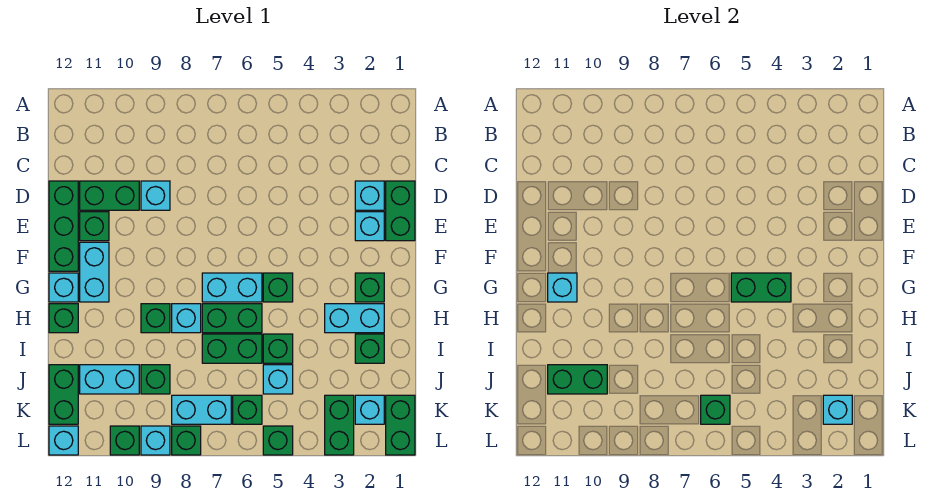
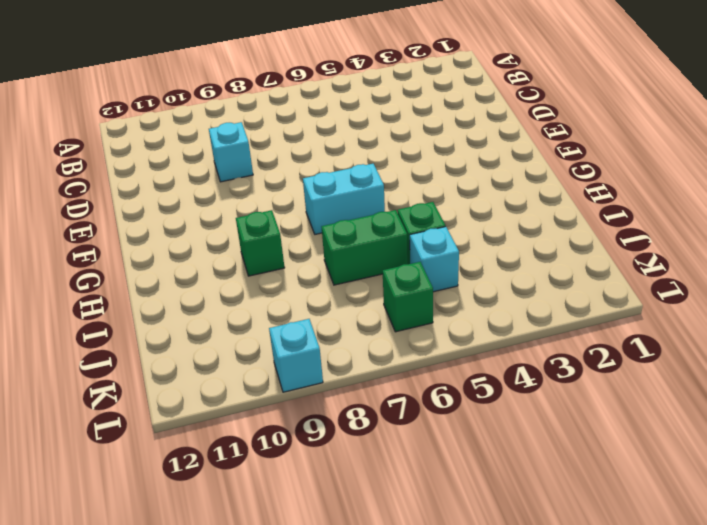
none -> green brick D1:E1 level 1
none -> cyan brick D2 level 1
none -> green brick D10:D11 level 1
none -> green brick D12:F12 level 1

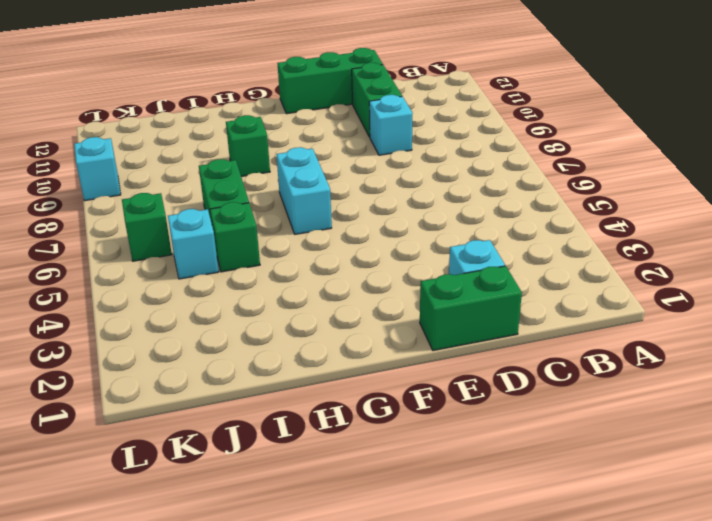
none -> cyan brick E2 level 1
none -> green brick E11 level 1
none -> cyan brick F11:G11 level 1
none -> green brick G2 level 1

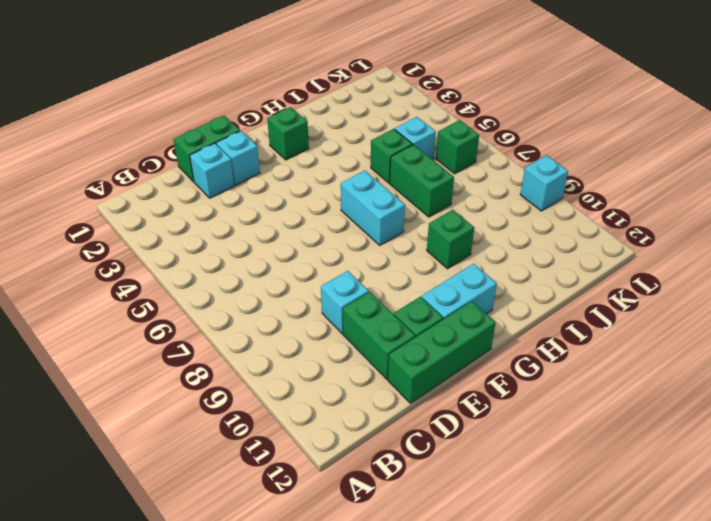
none -> green brick G5 level 1
none -> cyan brick G12 level 1
none -> cyan brick H2:H3 level 1
none -> green brick H6:H7 level 1

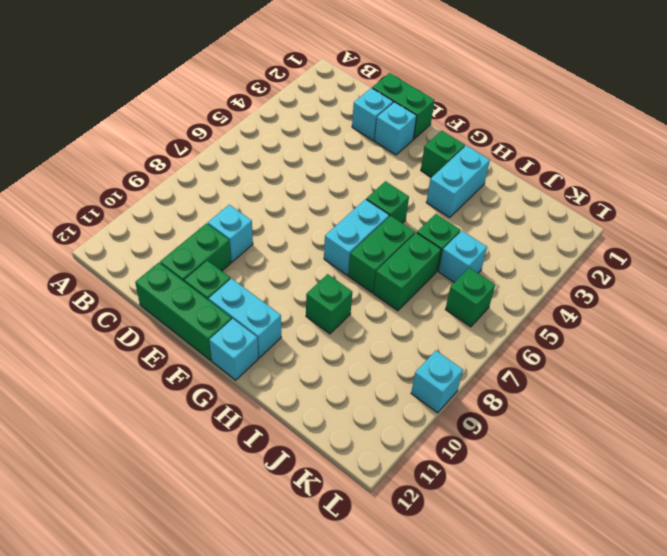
none -> cyan brick H8 level 1
none -> green brick H12 level 1
none -> green brick I2 level 1
none -> green brick J9 level 1

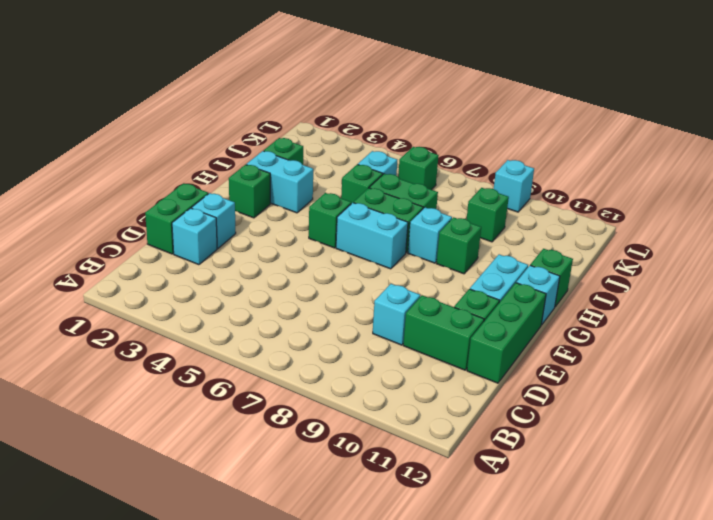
none -> cyan brick J10:J11 level 1
none -> green brick J12:K12 level 1
none -> green brick K1:L1 level 1
none -> cyan brick K2 level 1

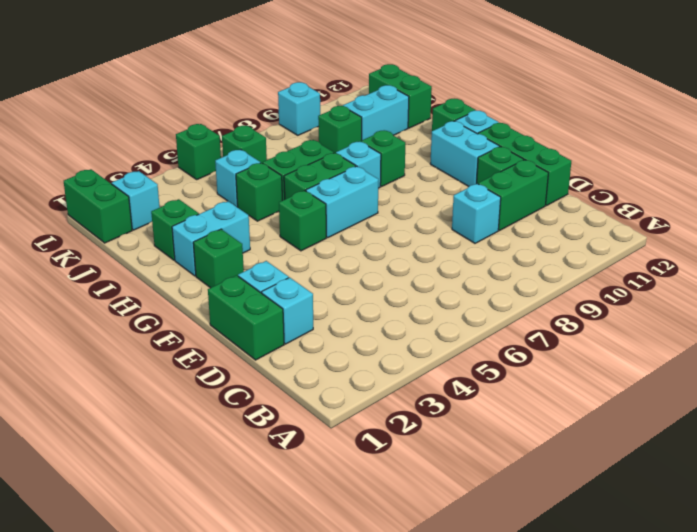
none -> green brick K3:L3 level 1
none -> cyan brick K7:K8 level 1
none -> green brick L8 level 1
none -> green brick L10 level 1

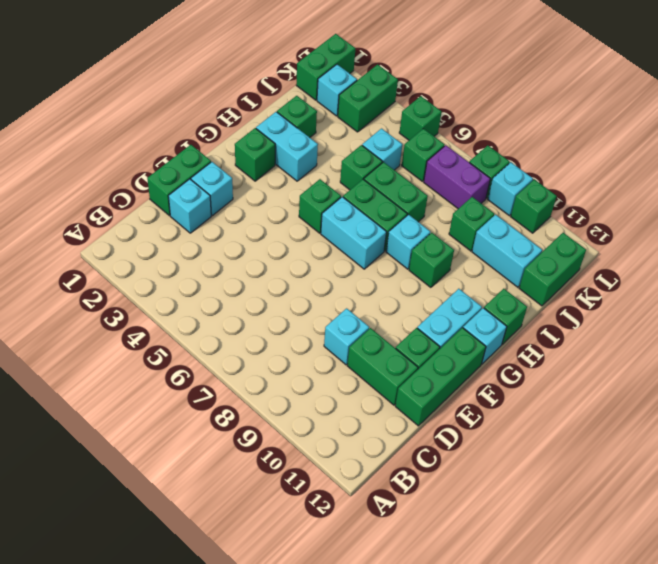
purple brick K7:K8 level 1 -> cyan brick K7:K8 level 1
none -> cyan brick L12 level 1
none -> green brick G4:G5 level 2
none -> cyan brick G11 level 2
none -> green brick J10:J11 level 2

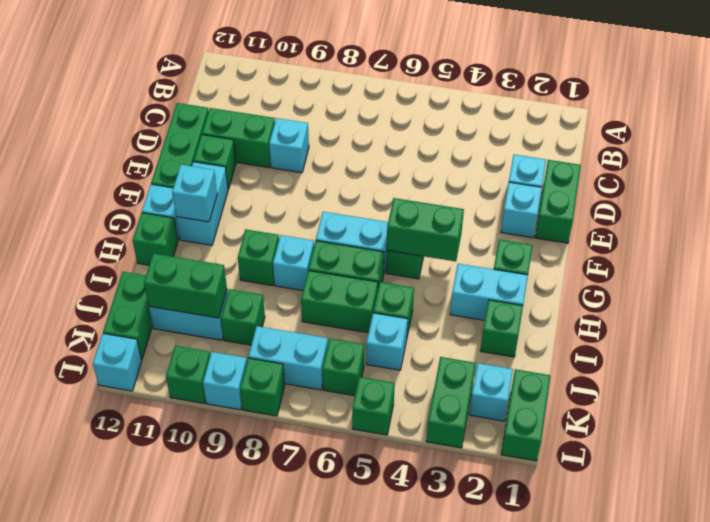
none -> cyan brick K2 level 2
none -> green brick K6 level 2

